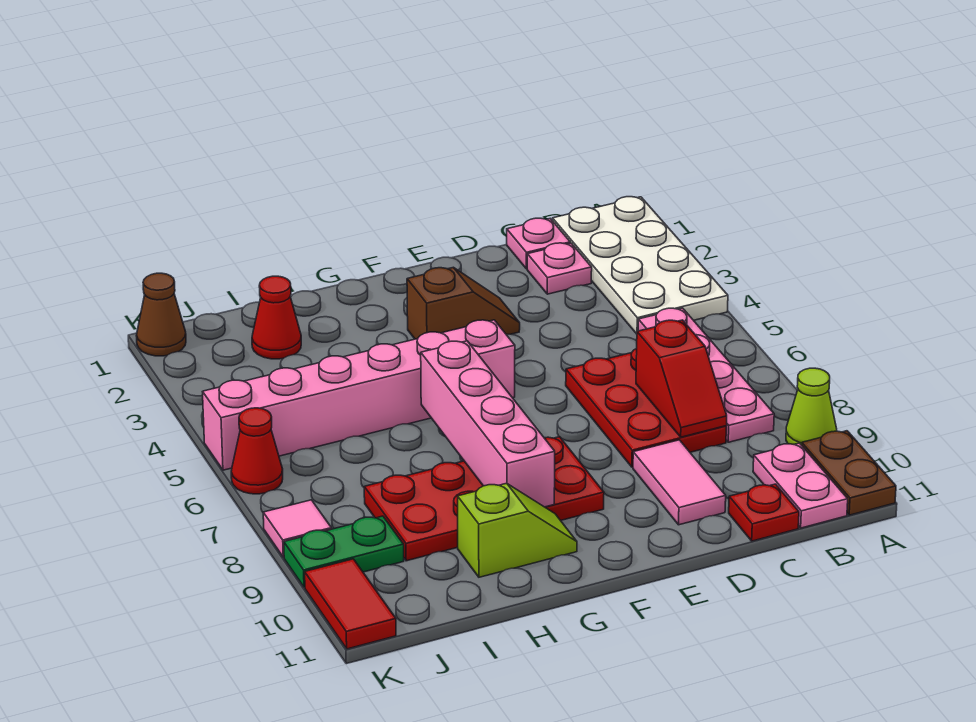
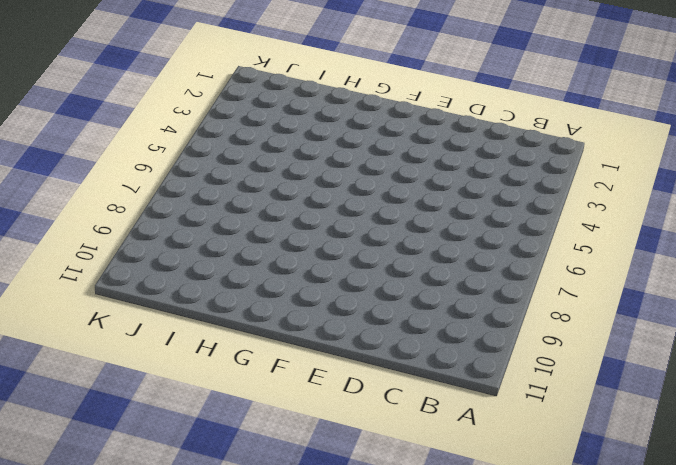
none -> white plate A1:B4 level 1
none -> lime cone A9 level 1
none -> brown plate A10:A11 level 1

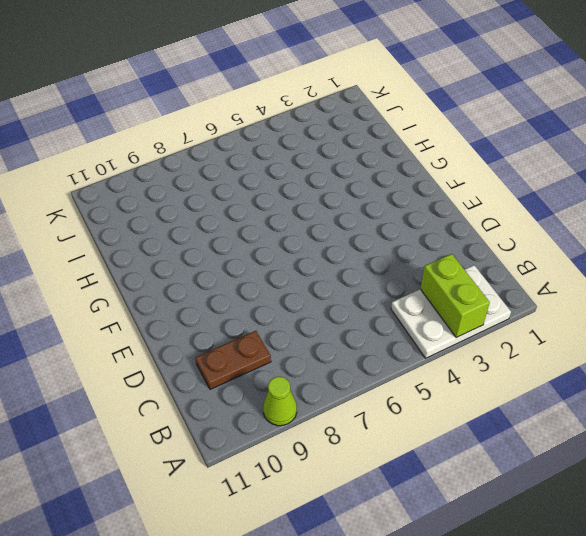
white plate A2:B4 level 1 -> white plate A1:B4 level 1
lime brick A3:B3 level 2 -> none
brown plate C9:C10 level 1 -> brown plate A10:A11 level 1
none -> pink plate B5:B8 level 1
none -> pink plate B10:B11 level 1
none -> pink plate C1 level 1

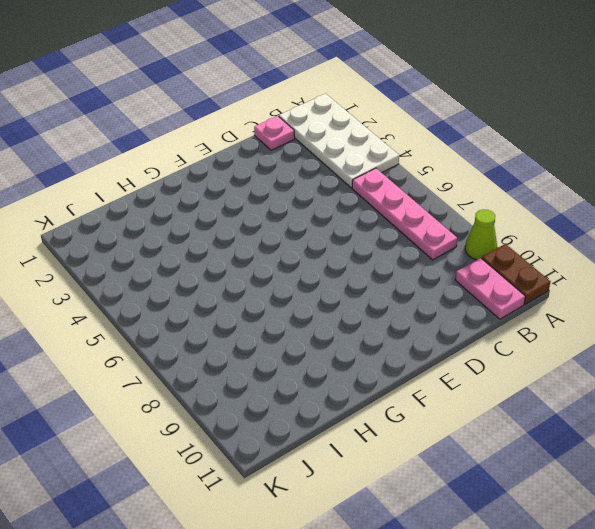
none -> pink plate C2 level 1
none -> red plate C6:D8 level 1
none -> red plate C11 level 1

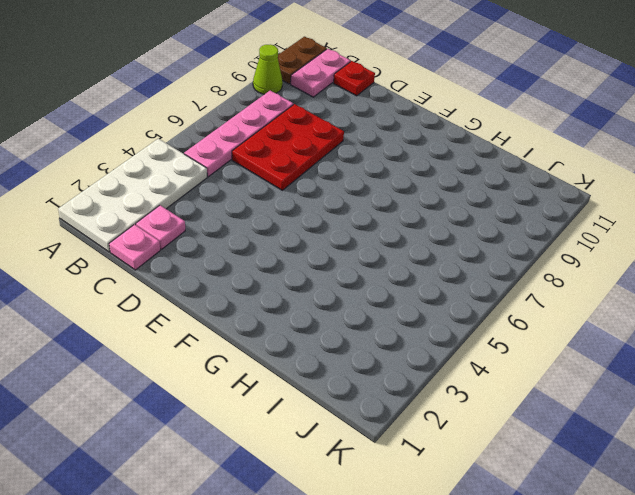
none -> pink tile D9:D10 level 1
none -> brown slope E3:F3 level 1 top F
none -> pink brick F5:K5 level 1

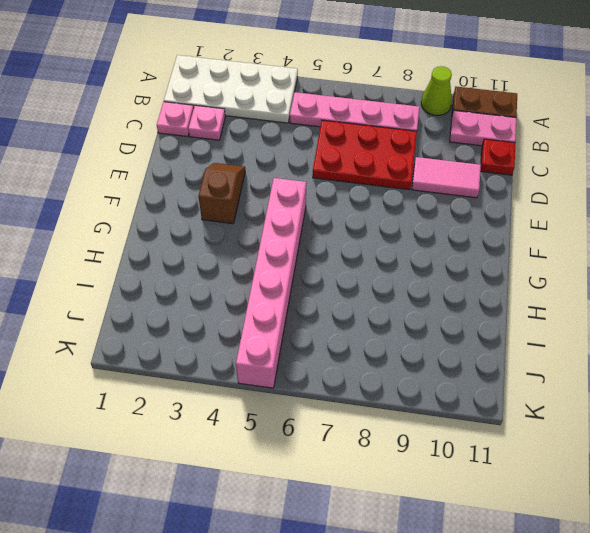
none -> red plate F8:I9 level 1
none -> lime slope G10:H10 level 1 top H
none -> red cone I2 level 1

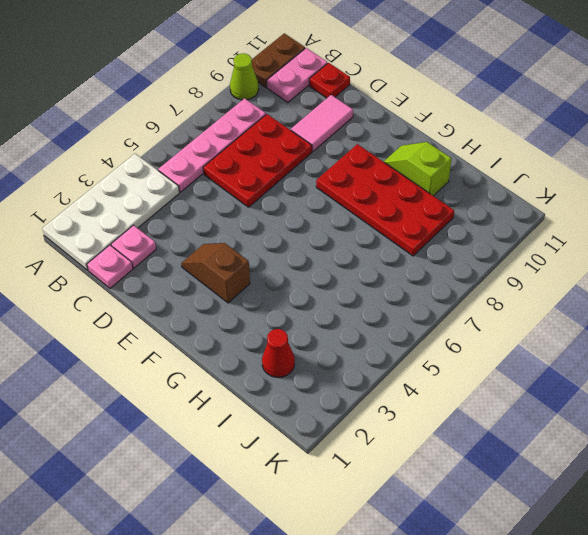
none -> pink brick F5:K5 level 1
none -> green plate J9:K9 level 1
none -> brown cone K1 level 1

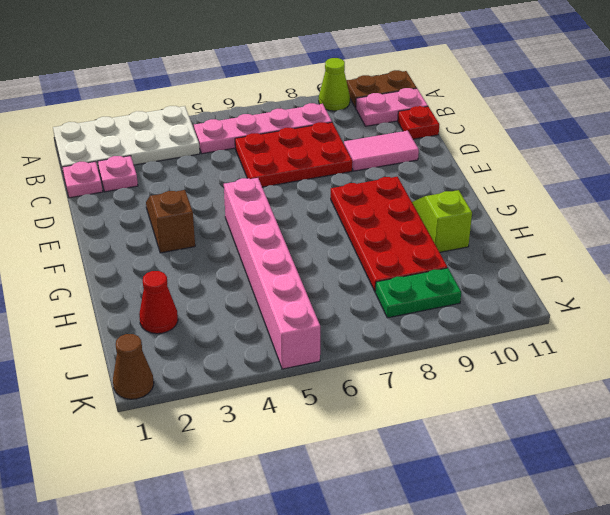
green plate J8:J9 level 1 -> green plate J9:K9 level 1
none -> red cone K6 level 1
none -> pink tile K8 level 1
none -> red tile K10:K11 level 1

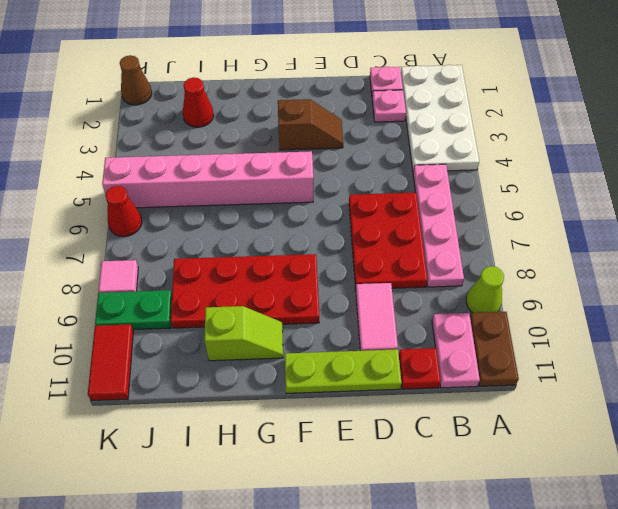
lime plate D11:F11 level 1 -> none
none -> red slope C7:C8 level 2 top 7
none -> pink brick G6:G9 level 2

